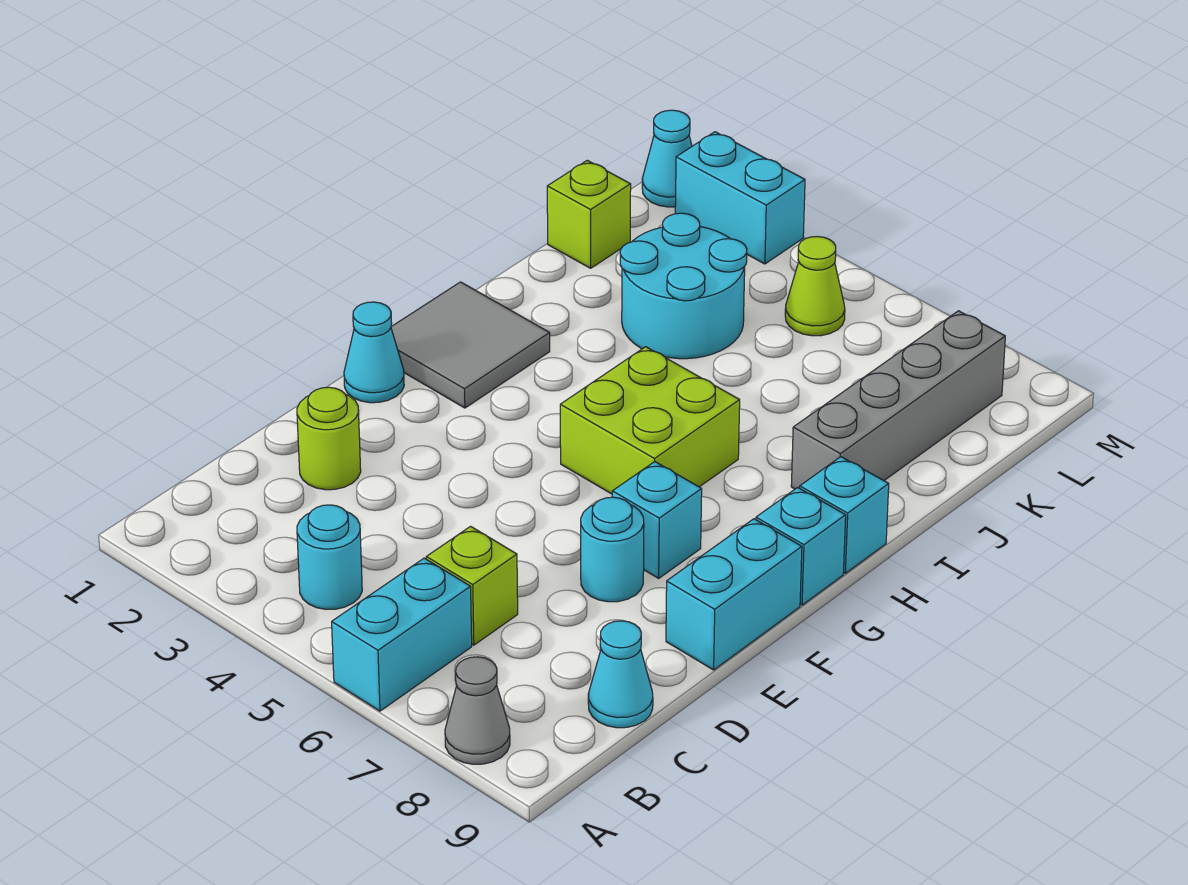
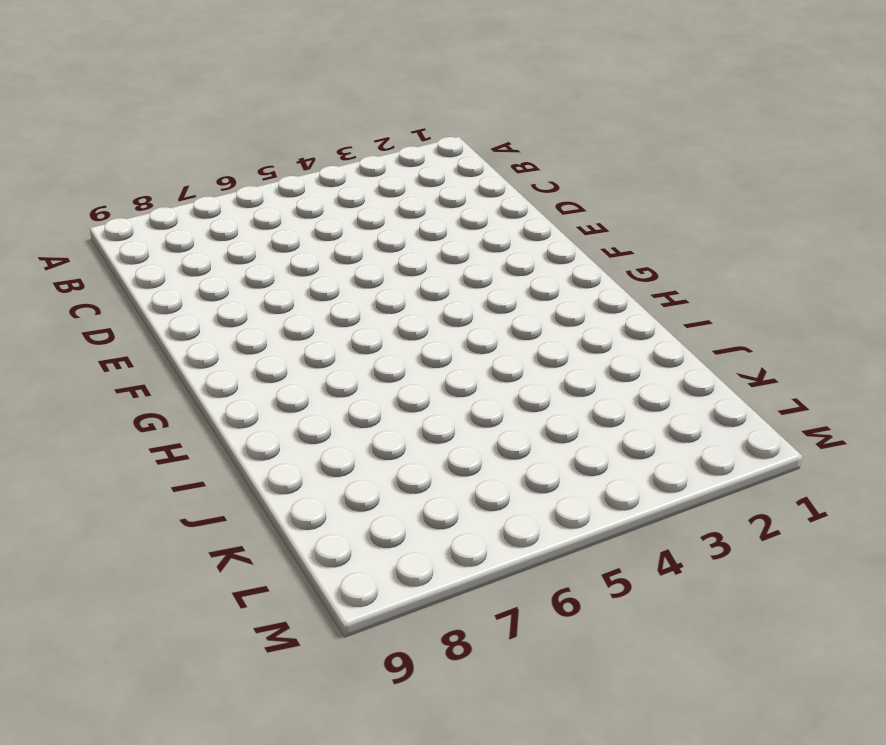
none -> cyan brick A6:B6 level 1
none -> grey cone A8 level 1
none -> cyan round brick B4 level 1

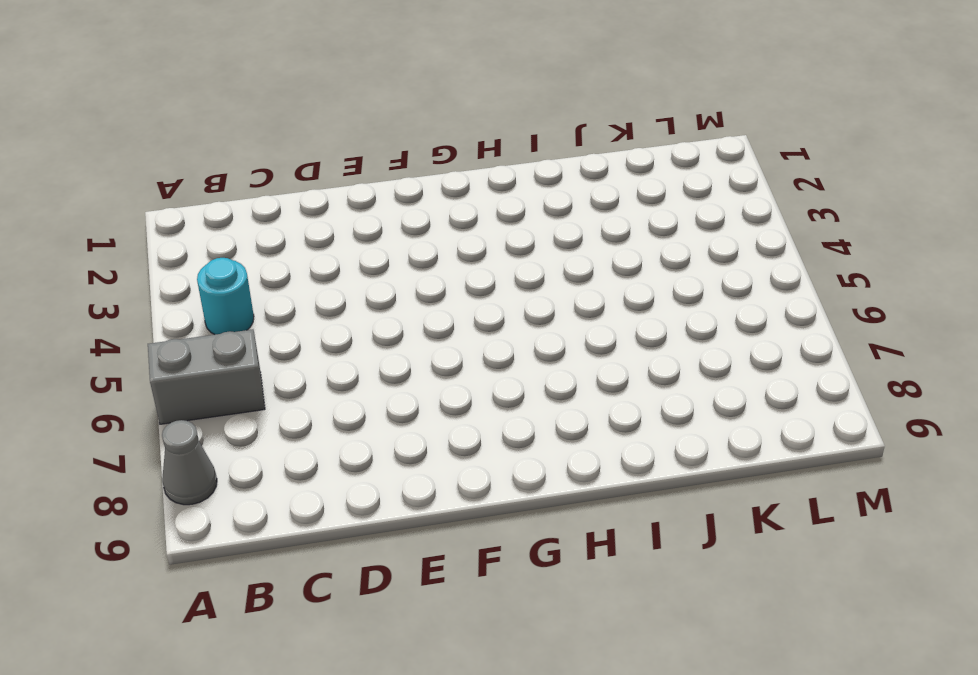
grey brick A6:B6 level 1 -> cyan brick A6:B6 level 1
none -> lime brick C6 level 1
none -> cyan cone C9 level 1
none -> lime round brick D2 level 1

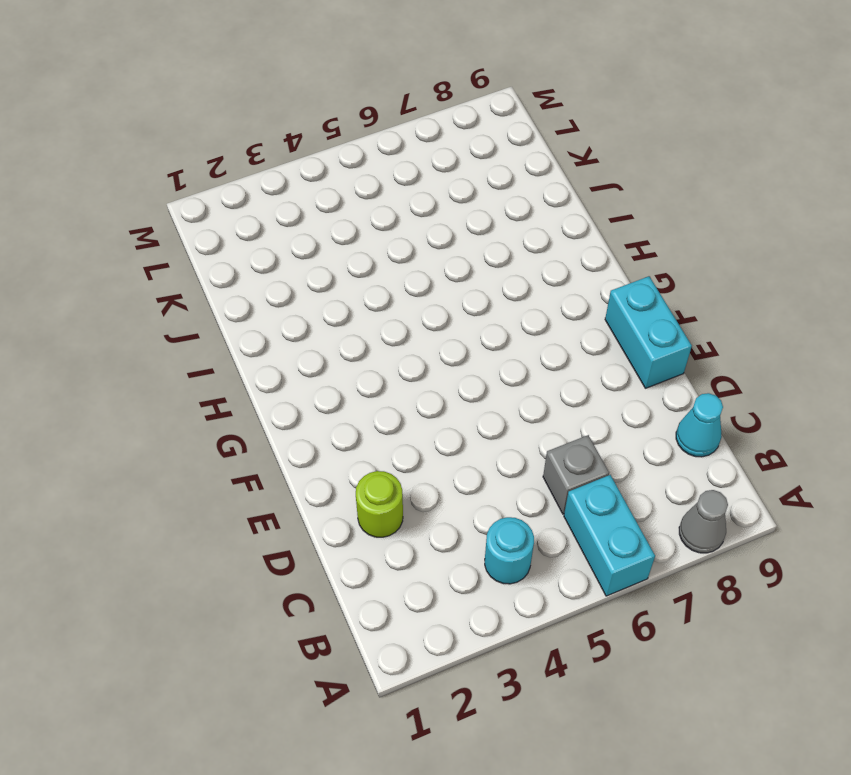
grey brick C6 level 1 -> lime brick C6 level 1
none -> cyan round brick E7 level 1
none -> cyan cone F1 level 1
none -> cyan brick F7 level 1

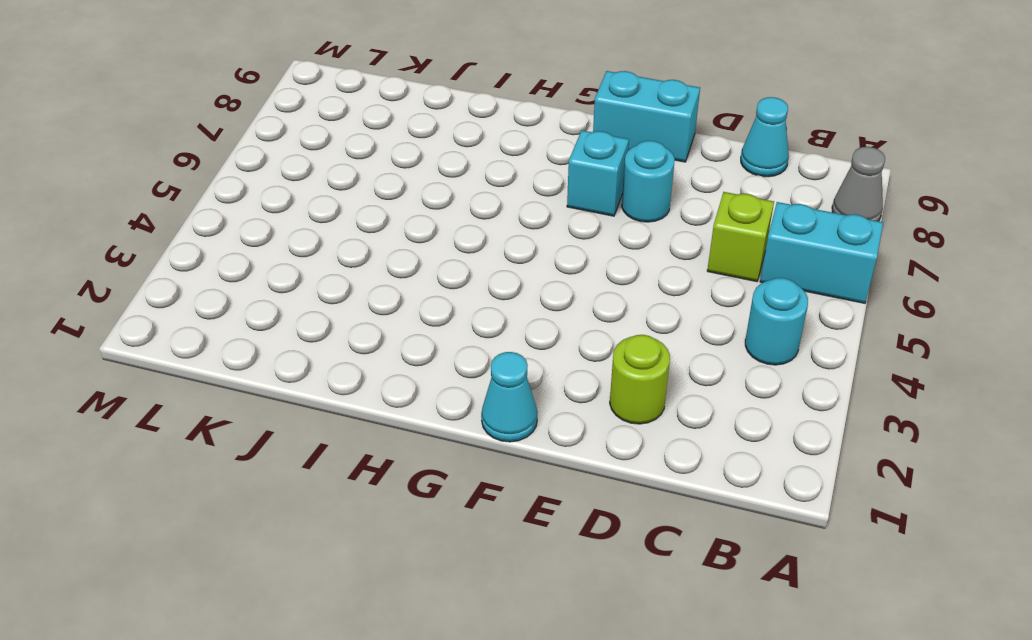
none -> grey tile G1:H2 level 1
none -> lime brick G5:H6 level 1
none -> cyan brick G9 level 1

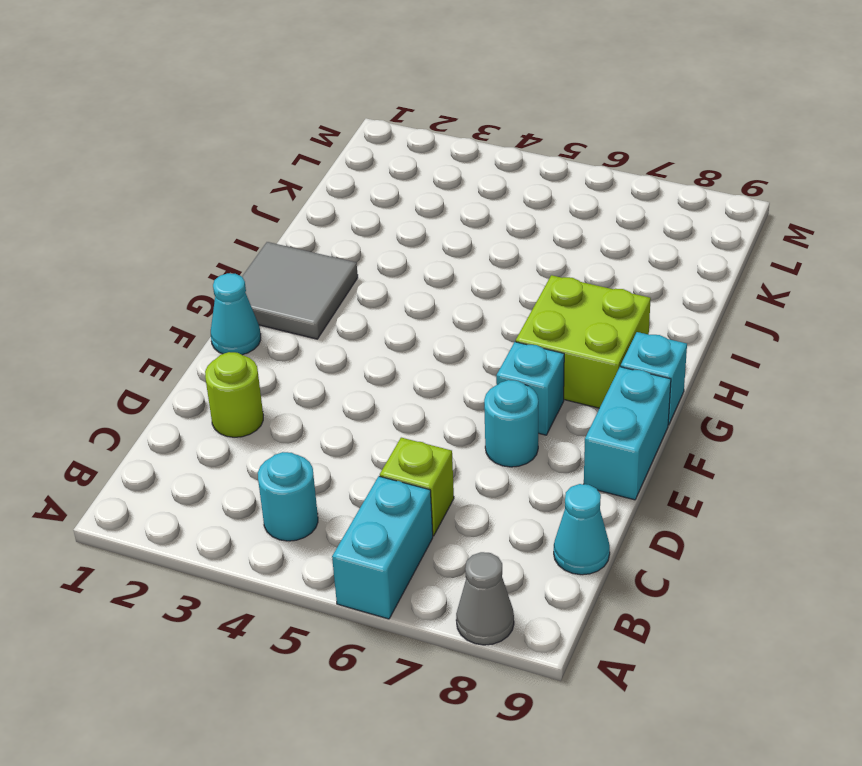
lime brick G7:H8 level 1 -> lime brick G5:H6 level 1
none -> cyan brick H9 level 1
none -> grey brick I8:L8 level 1
none -> cyan round brick J3:K4 level 1

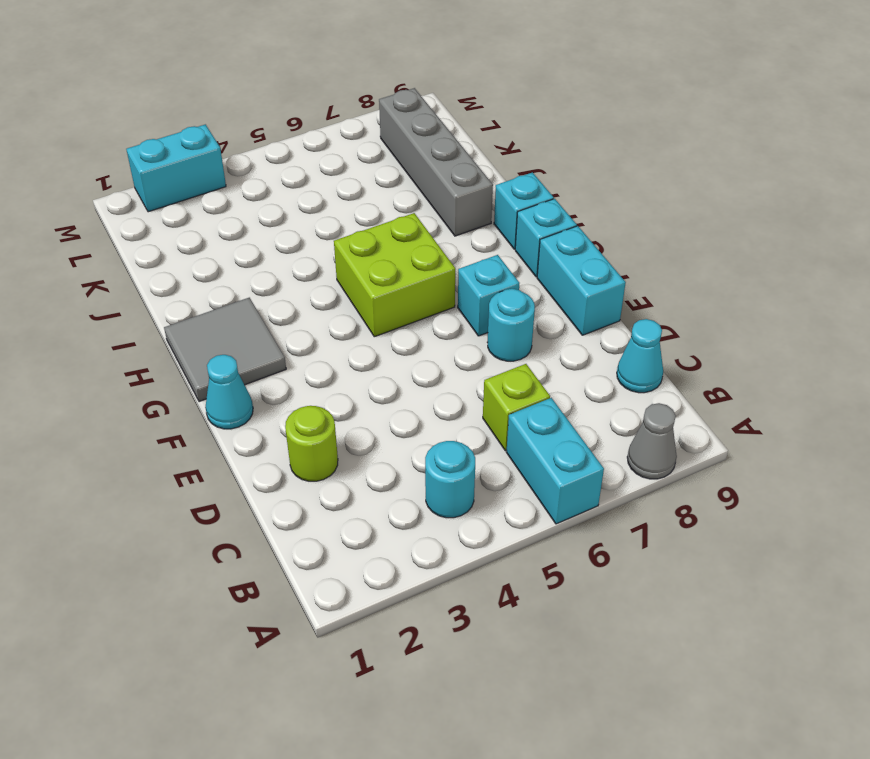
none -> cyan round brick J3:K4 level 1
none -> lime brick K1 level 1
none -> lime cone L5 level 1

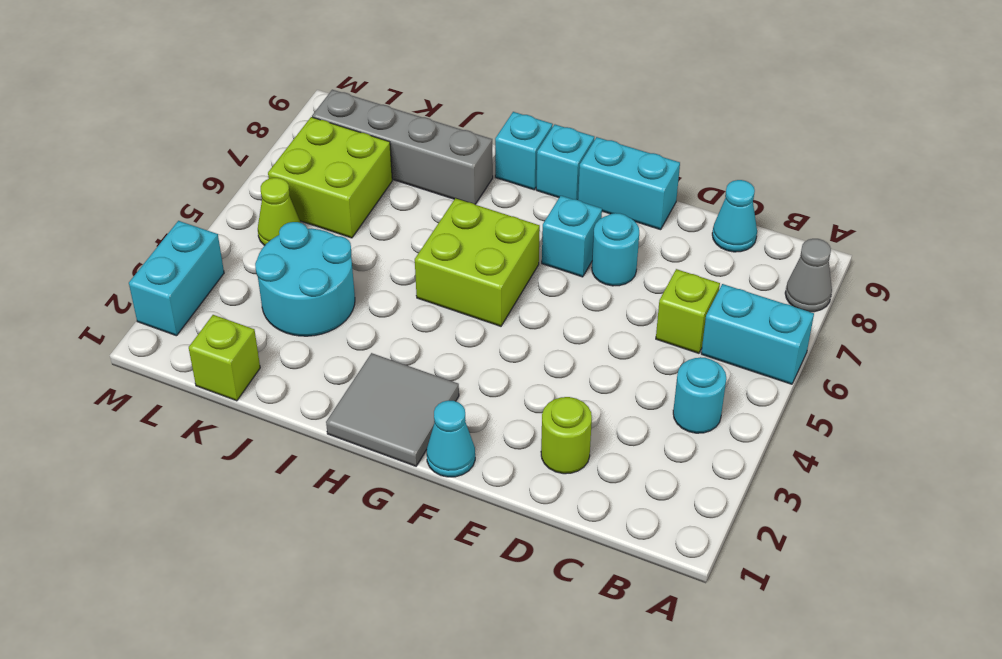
lime brick K6:L7 level 1 -> none
none -> cyan cone M1 level 1

